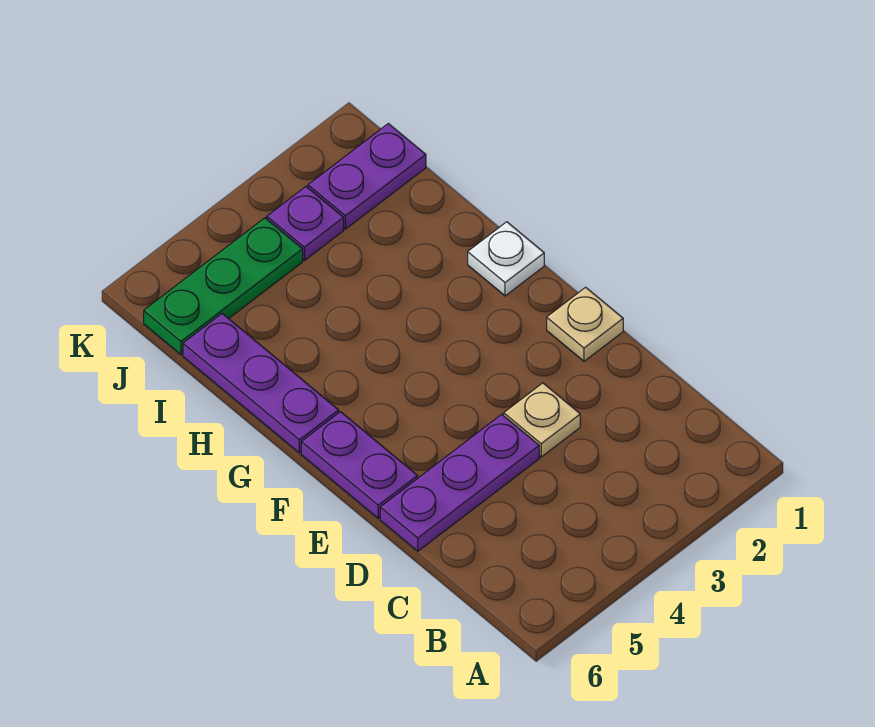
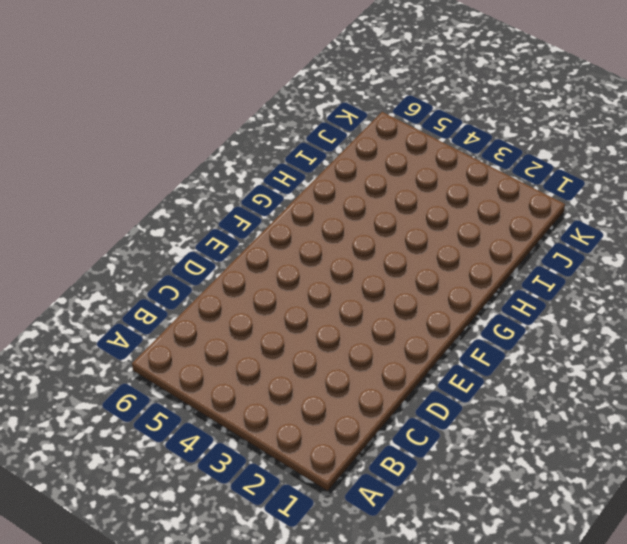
none -> tan plate D3 level 1
none -> purple plate D4:D6 level 1

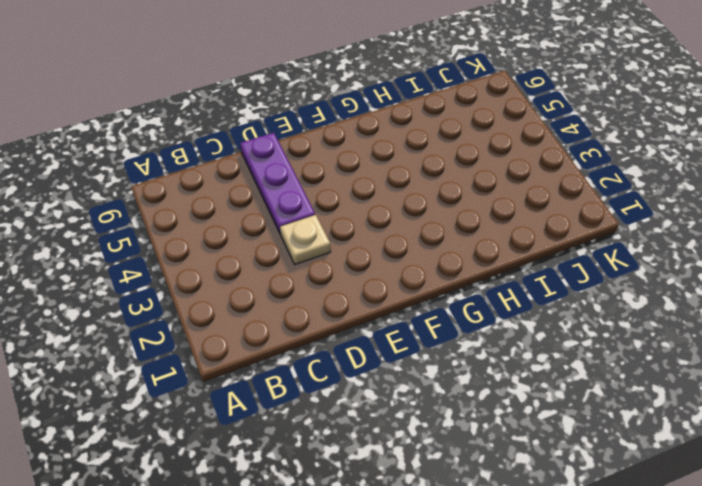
none -> tan plate E1 level 1
none -> purple plate E6:F6 level 1

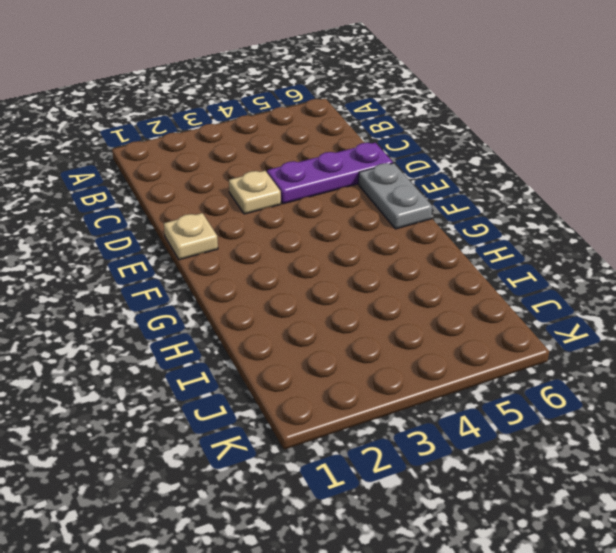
grey plate E6:F6 level 1 -> purple plate E6:F6 level 1
none -> white plate G1 level 1
none -> purple plate G6:I6 level 1

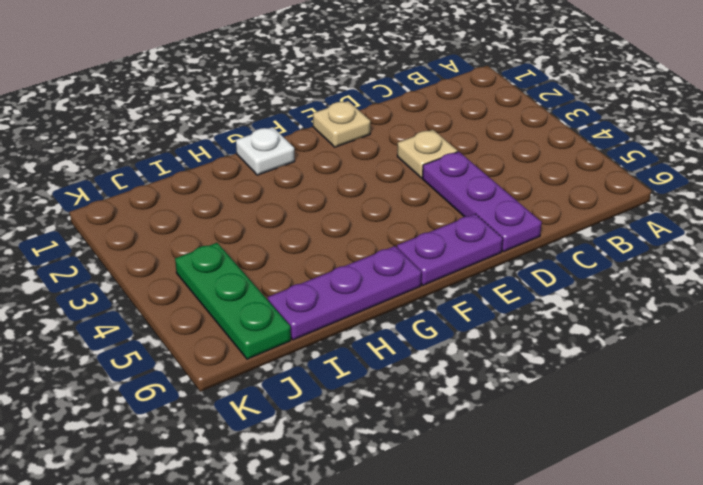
none -> purple plate J1:J2 level 1
none -> purple plate J3 level 1

